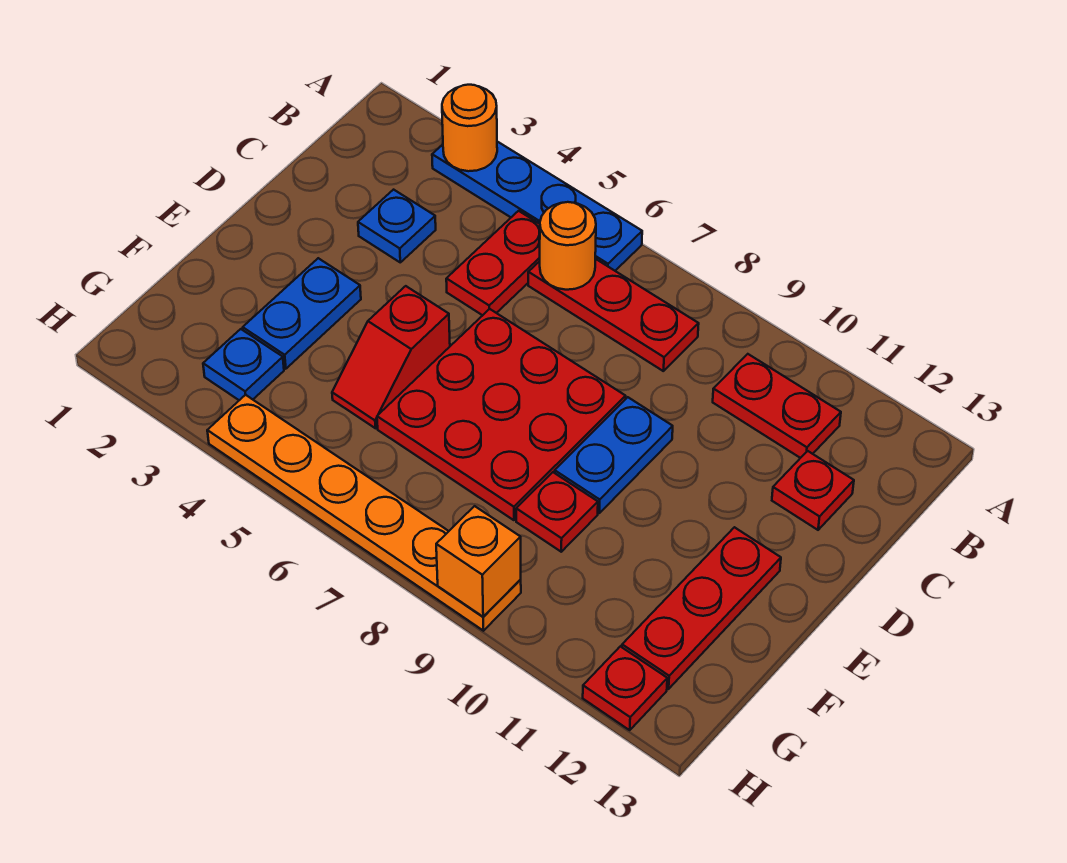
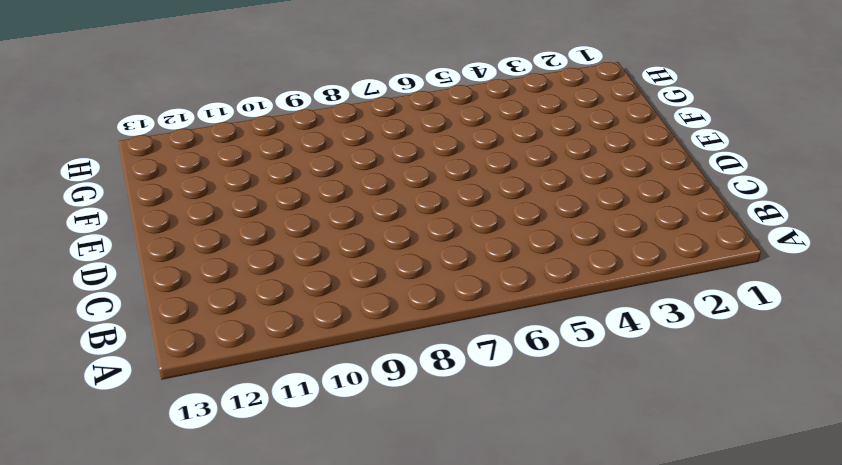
none -> blue plate A3:A6 level 1
none -> red plate B5:C5 level 1
none -> red plate B6:B8 level 1

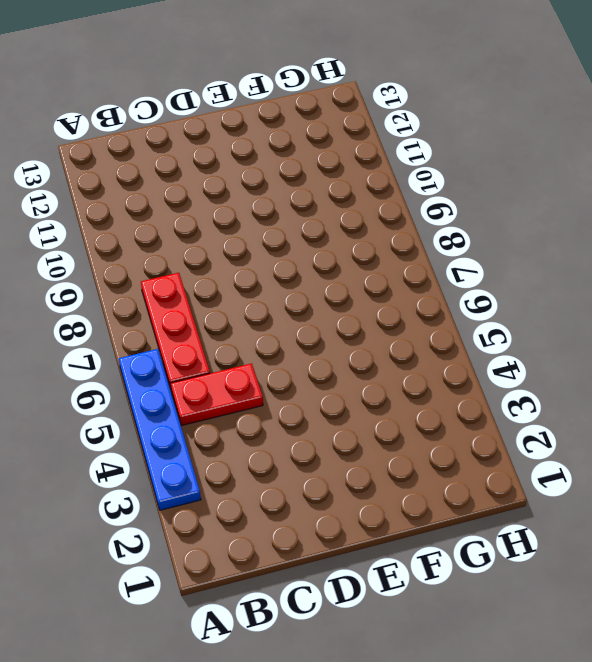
none -> red plate B10:B11 level 1
none -> blue plate C3 level 1
none -> red plate C12 level 1

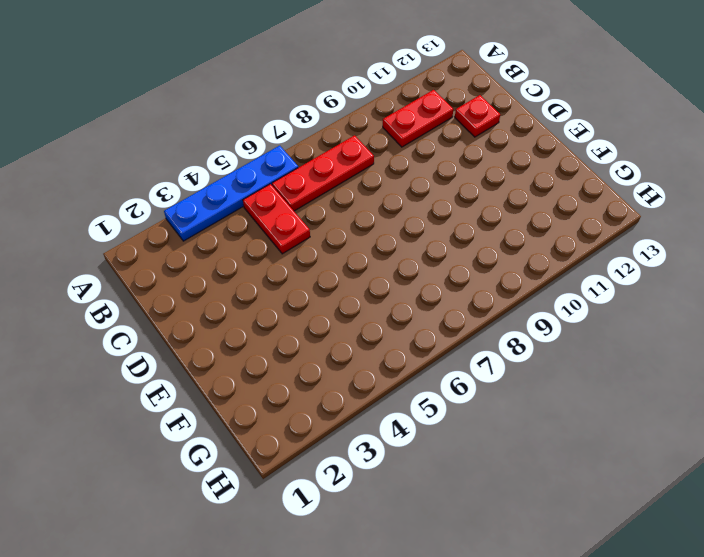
none -> blue plate C3 level 1
none -> red plate D6:F8 level 1
none -> blue plate D9:E9 level 1

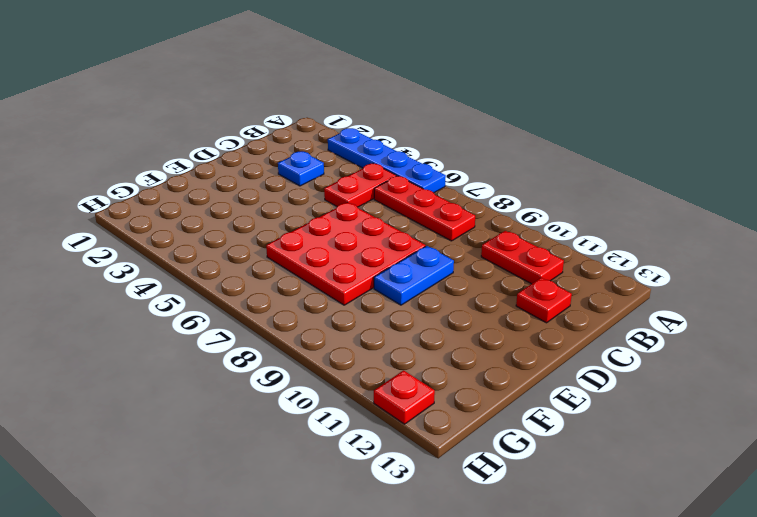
none -> blue plate E3:F3 level 1
none -> red slope E5:F5 level 1 top E
none -> red plate E12:G12 level 1

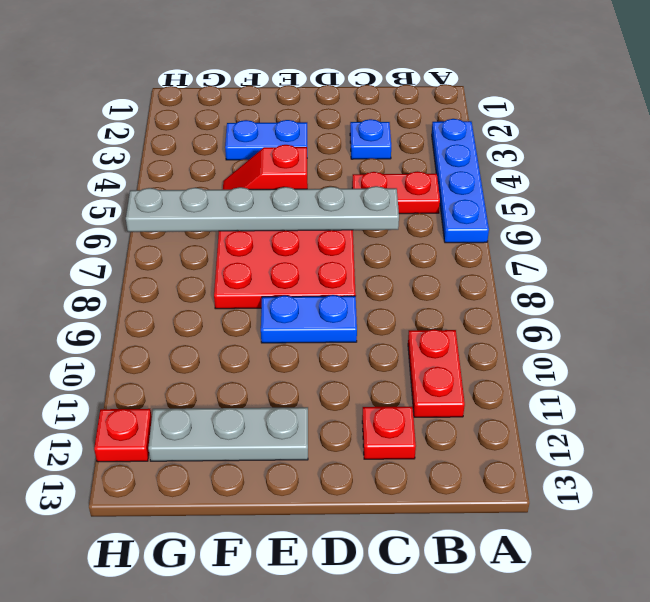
grey plate C6:H6 level 2 -> none
grey plate E12:G12 level 1 -> red plate E12:G12 level 1
none -> red plate B6:B8 level 1
none -> red plate F9 level 1
none -> blue plate G3 level 1

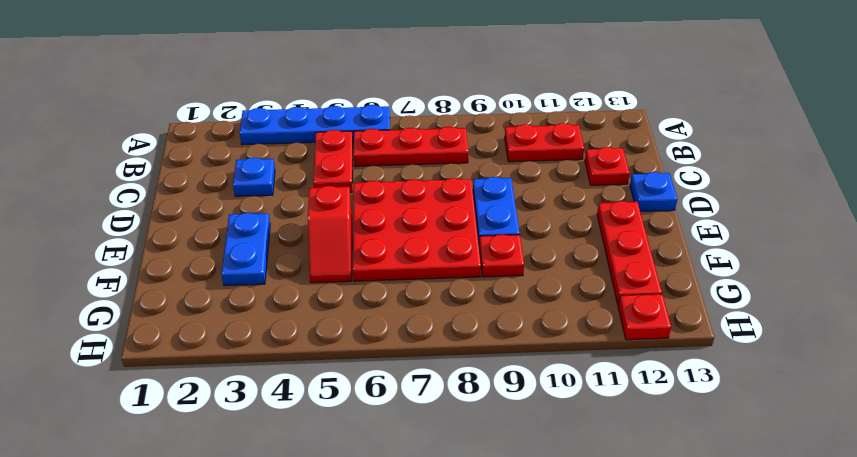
blue plate D13 level 1 -> blue plate G3 level 1
none -> orange plate H4:H9 level 1
none -> orange round brick A3 level 2
none -> orange round brick B6 level 2

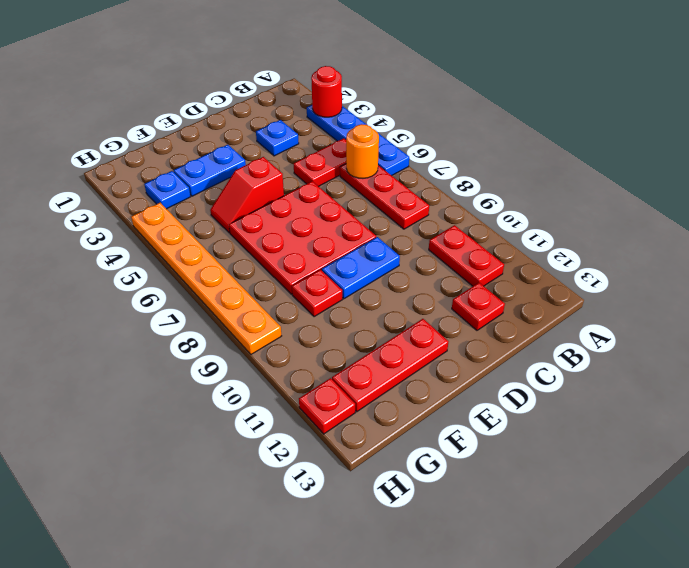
red round brick A3 level 2 -> orange round brick A3 level 2
none -> orange brick H9 level 2

